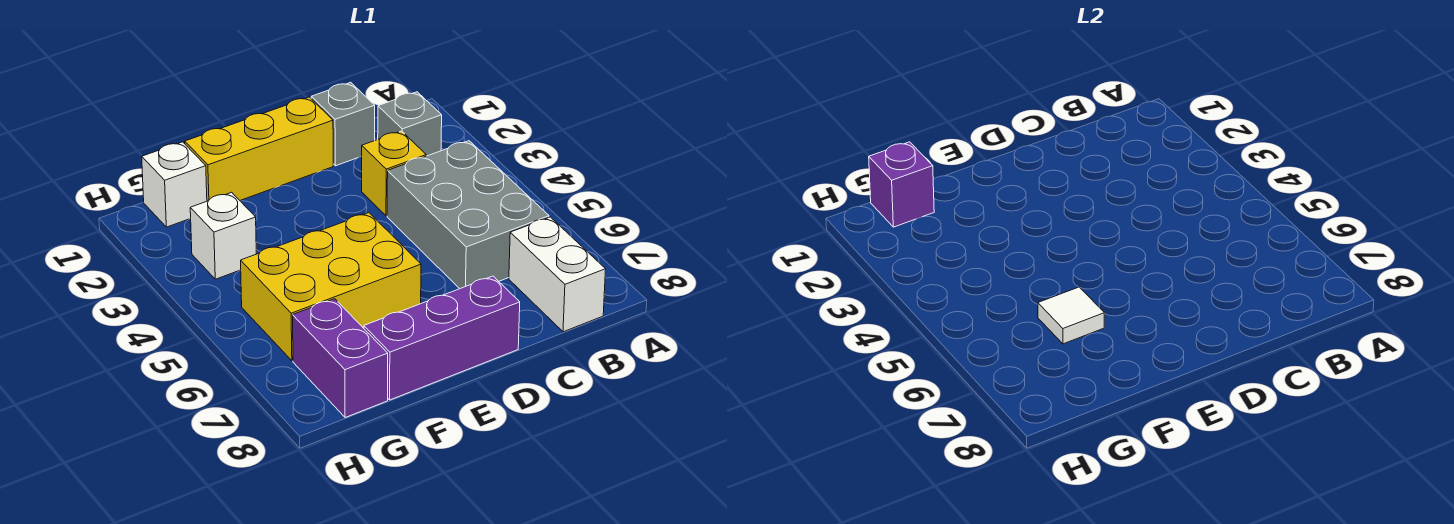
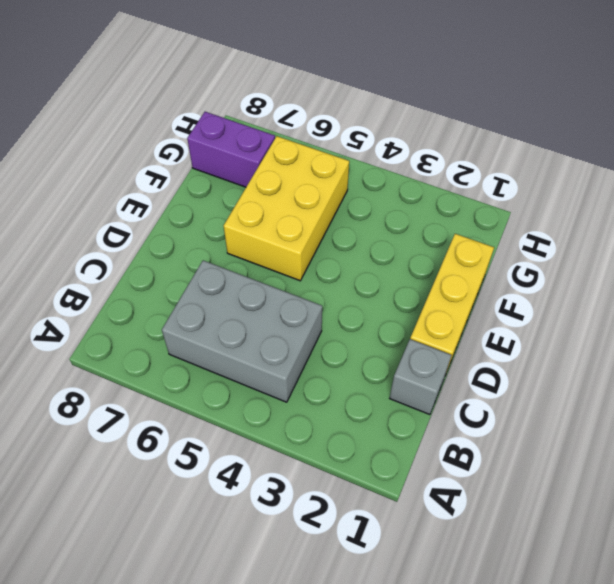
none -> grey brick B2 level 1
none -> white brick B7:B8 level 1
none -> yellow brick C3 level 1

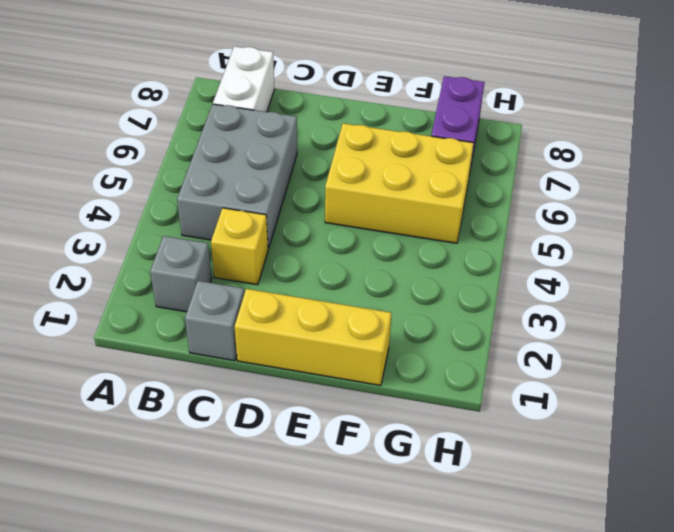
none -> purple brick D8:F8 level 1
none -> white brick G1 level 1
none -> white brick G3 level 1

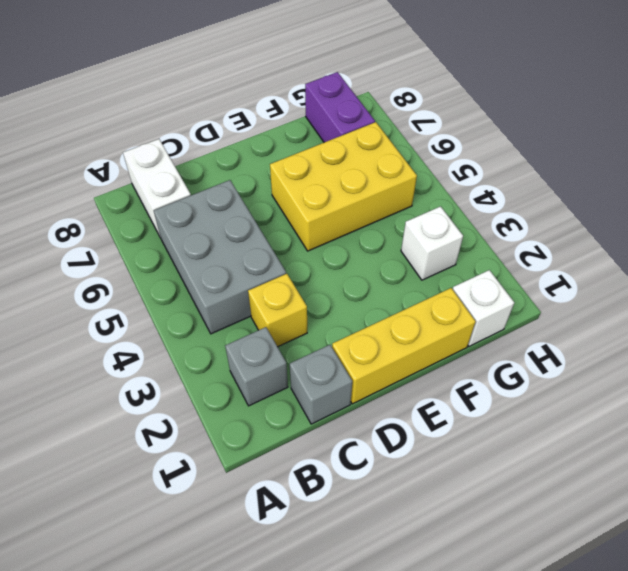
none -> purple brick D8:F8 level 1
none -> white tile F6 level 2
none -> purple brick G1 level 2

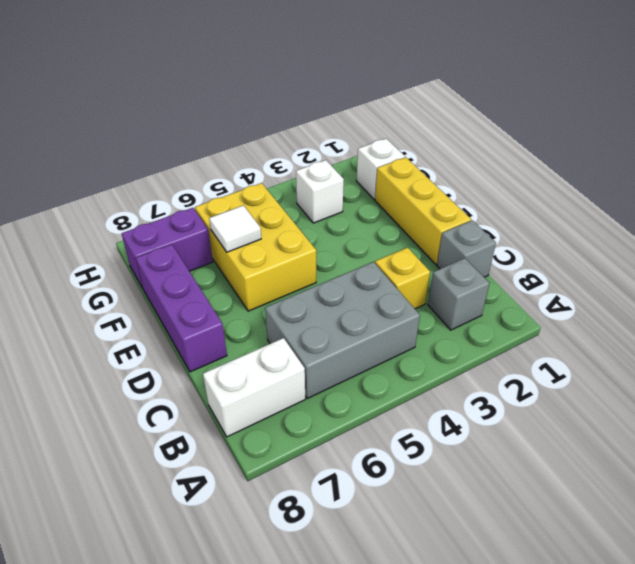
none -> purple brick G1 level 2

